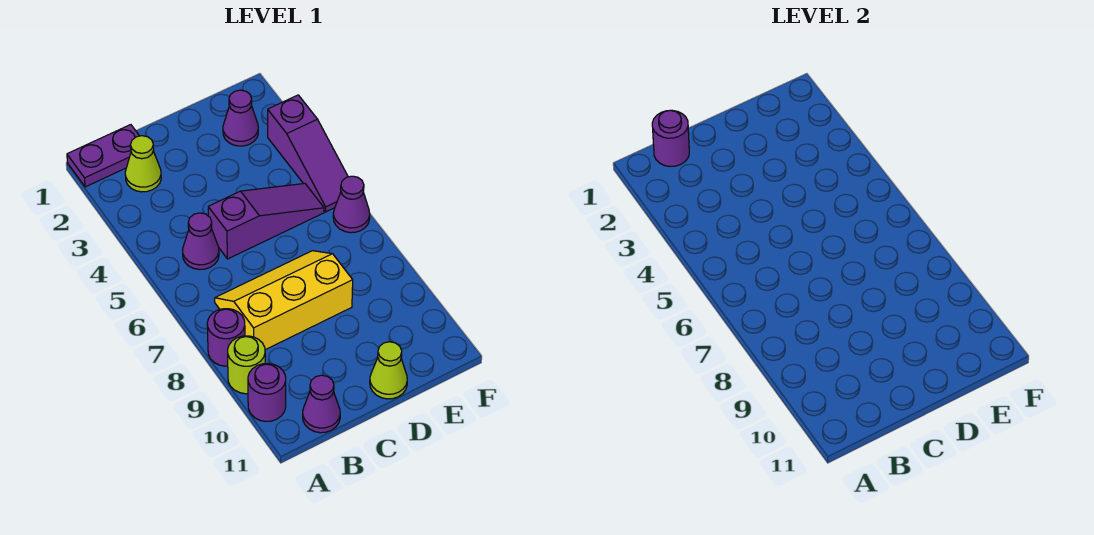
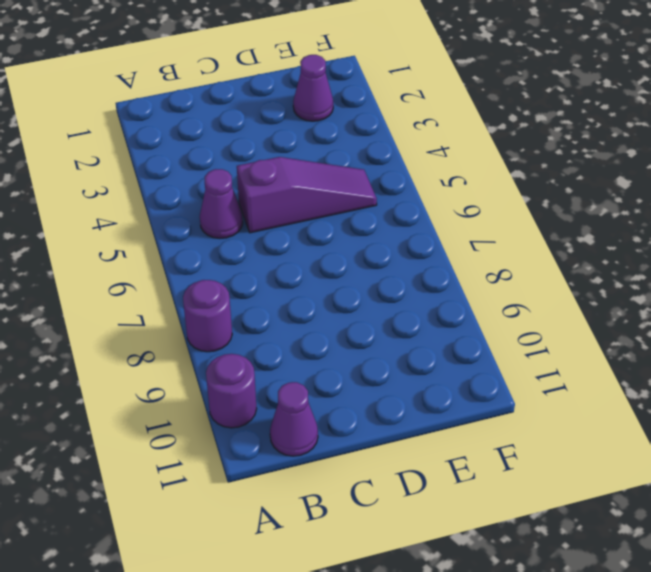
none -> purple plate A1:B1 level 1
none -> lime round brick A9 level 1
none -> lime cone B2 level 1

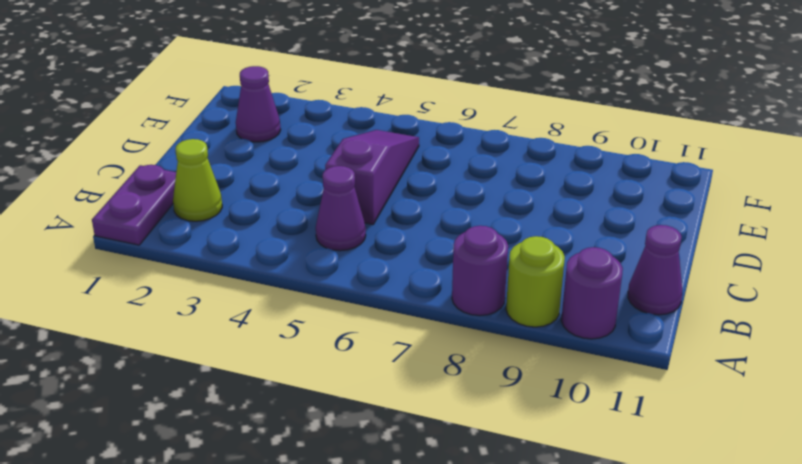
none -> yellow slope B7:D8 level 1 top 8
none -> lime cone D11 level 1
none -> purple slope F3:F5 level 1 top 3

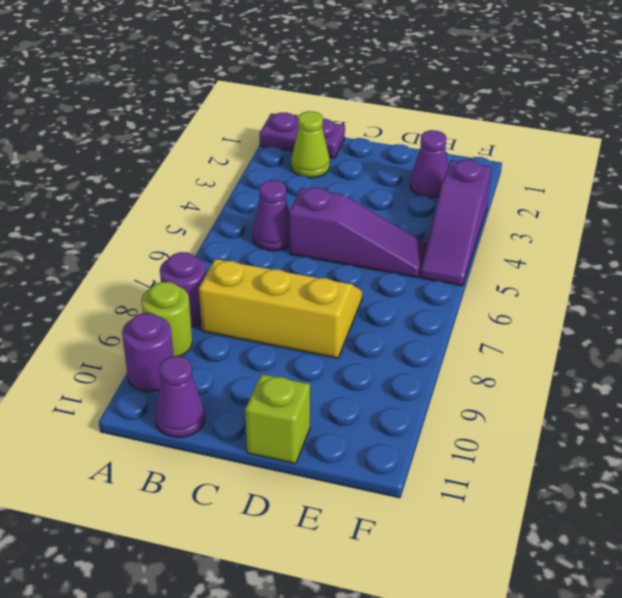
lime brick D11 level 1 -> lime cone D11 level 1
none -> purple cone F6 level 1
none -> purple round brick B1 level 2

